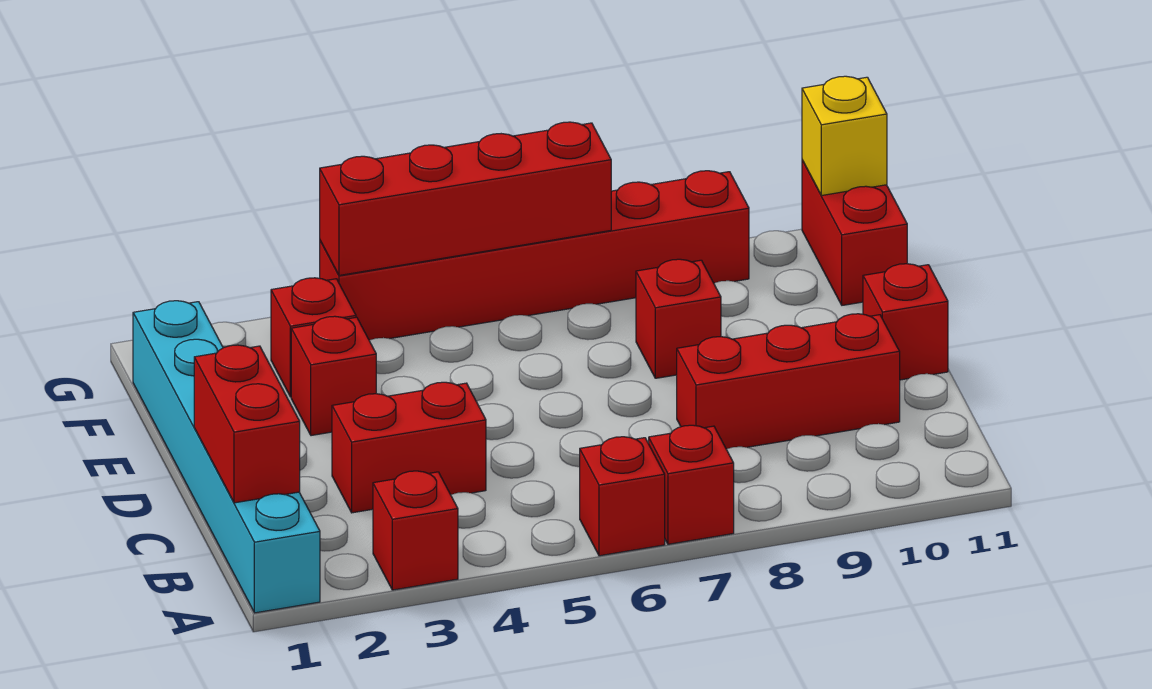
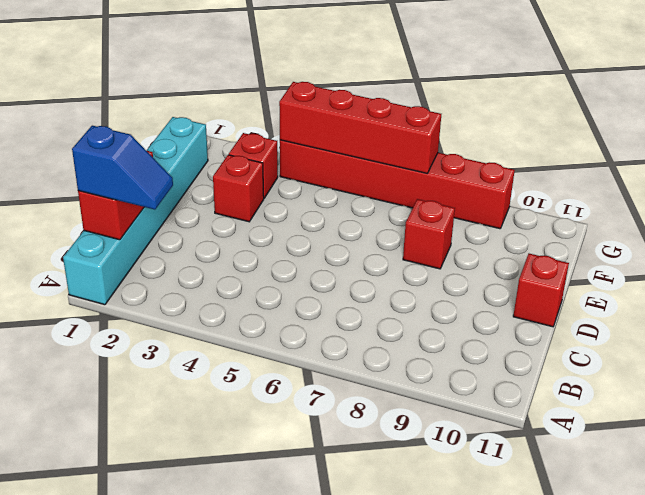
blue slope B1:B2 level 3 top 1 -> none
none -> red brick A3 level 1
none -> red brick A6 level 1
none -> red brick A7 level 1

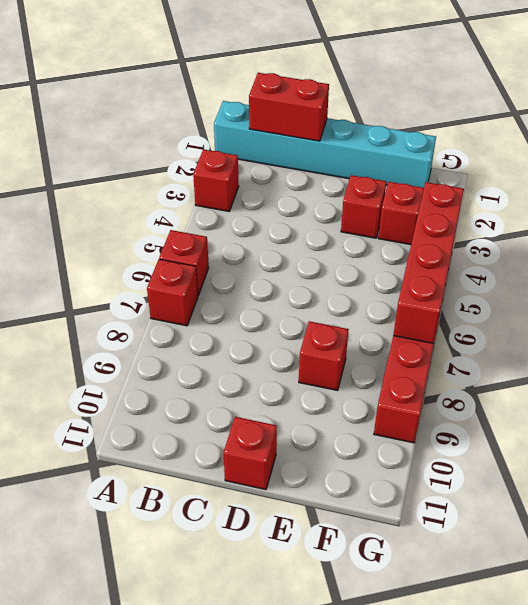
none -> red brick C3:C4 level 1
none -> red brick C8:C10 level 1
none -> red brick F11:G11 level 1

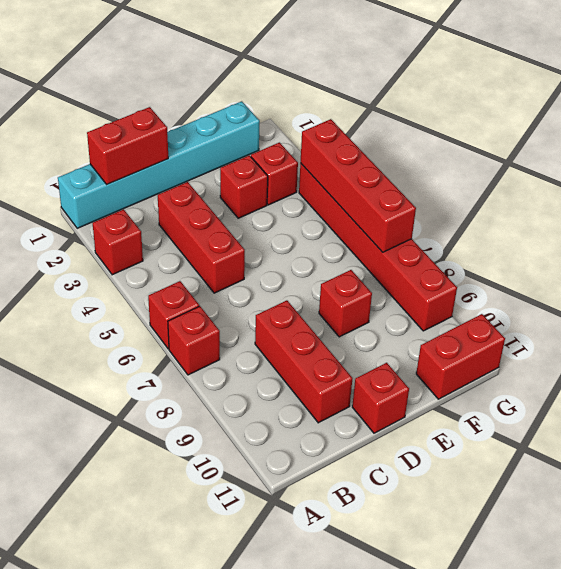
red brick C3:C5 level 1 -> red brick C3:C4 level 1
none -> yellow brick G11 level 2

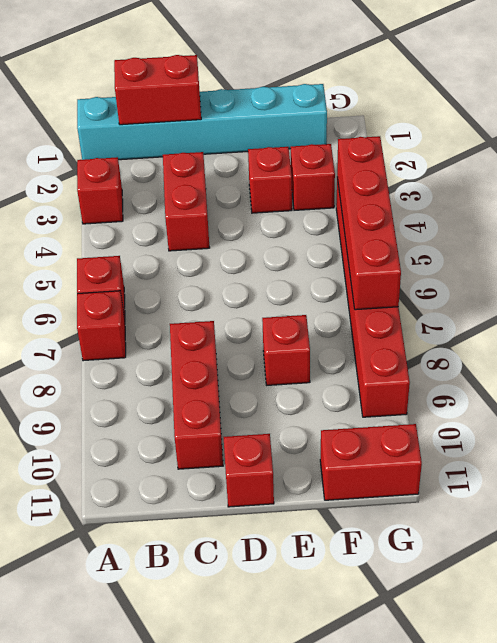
none -> yellow brick G11 level 2

